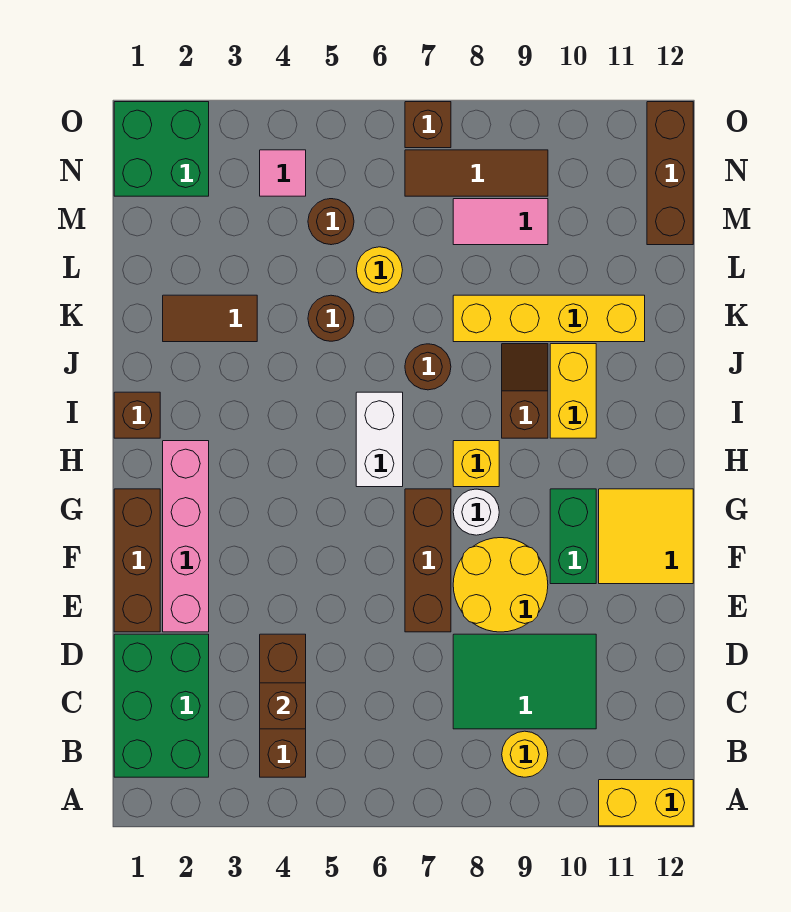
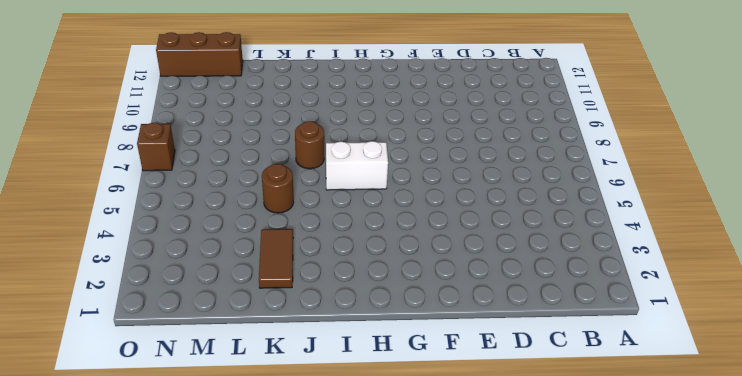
none -> yellow brick A11:A12 level 1
none -> green brick B1:D2 level 1
none -> brown brick B4:D4 level 1
none -> yellow round brick B9 level 1

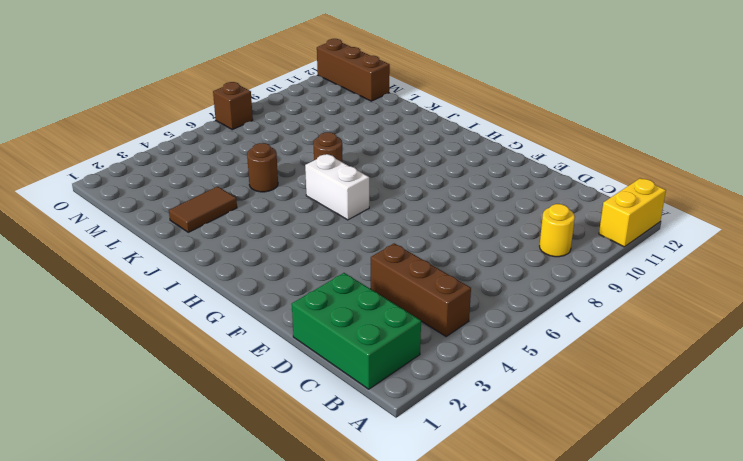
none -> green tile C8:D10 level 1
none -> brown brick E1:G1 level 1
none -> pink brick E2:H2 level 1
none -> brown brick E7:G7 level 1

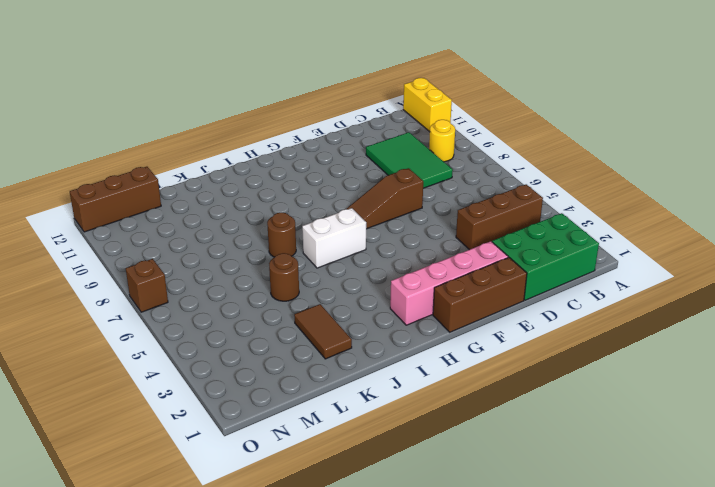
brown slope E7:G7 level 1 top E -> brown brick E7:G7 level 1
none -> yellow round brick E8:F9 level 1
none -> green brick F10:G10 level 1
none -> yellow tile F11:G12 level 1
none -> white round brick G8 level 1

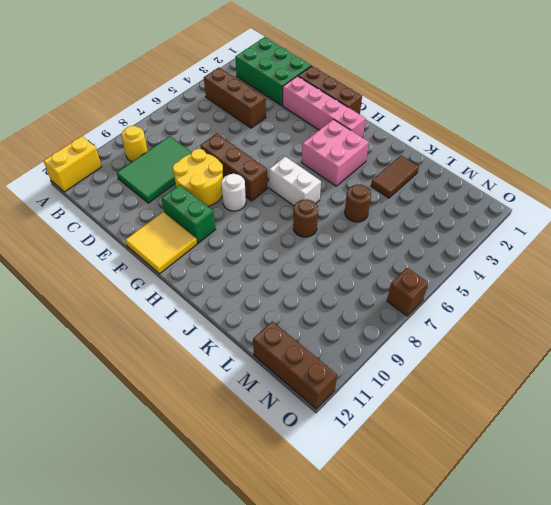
pink brick H3:I4 level 1 -> none
none -> yellow brick H8 level 1
none -> brown brick I1 level 1
none -> brown slope I9:J9 level 1 top I
none -> yellow brick I10:J10 level 1

